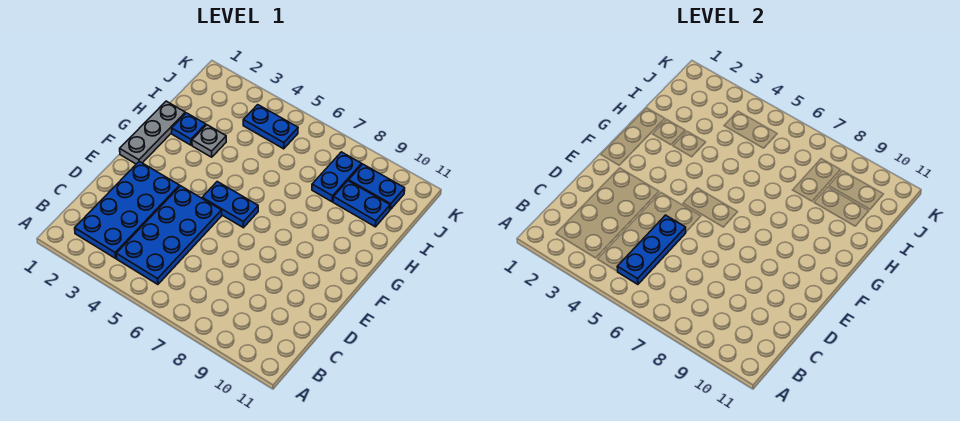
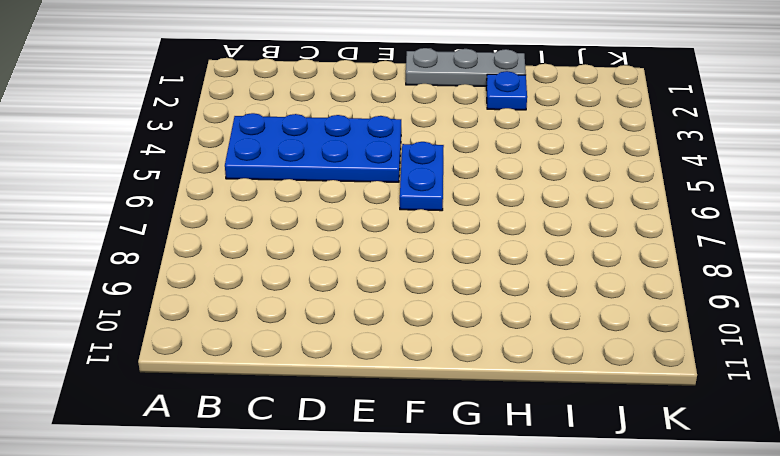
none -> blue plate B2:E3 level 1
none -> grey plate H3 level 1

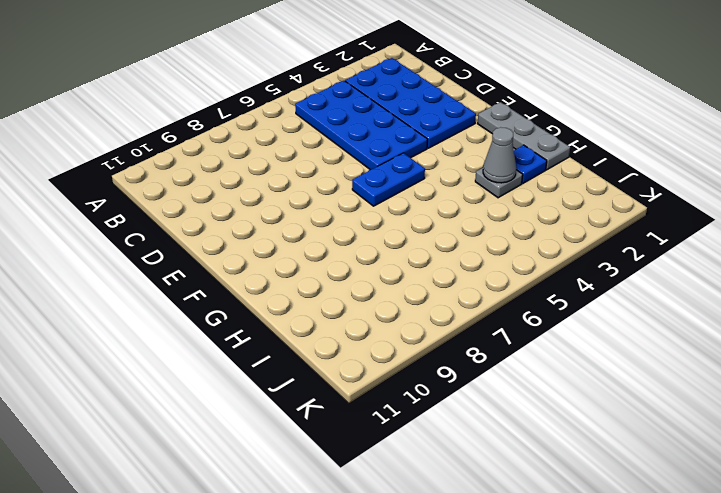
grey cone H3 level 2 -> none
none -> blue plate I8:J8 level 1
none -> blue plate I9:I10 level 1

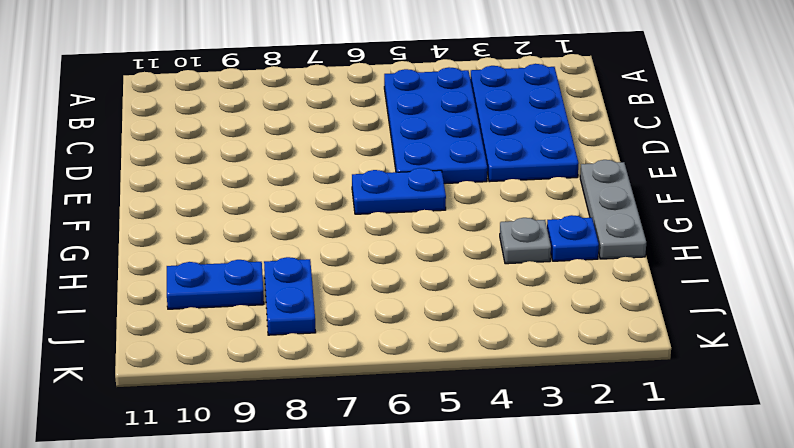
none -> blue plate J4:J5 level 1
none -> blue plate J9:J10 level 1

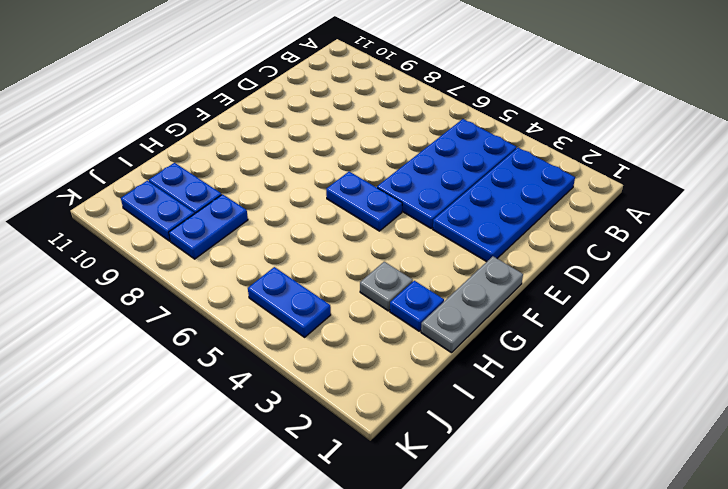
none -> blue plate B5:D5 level 2

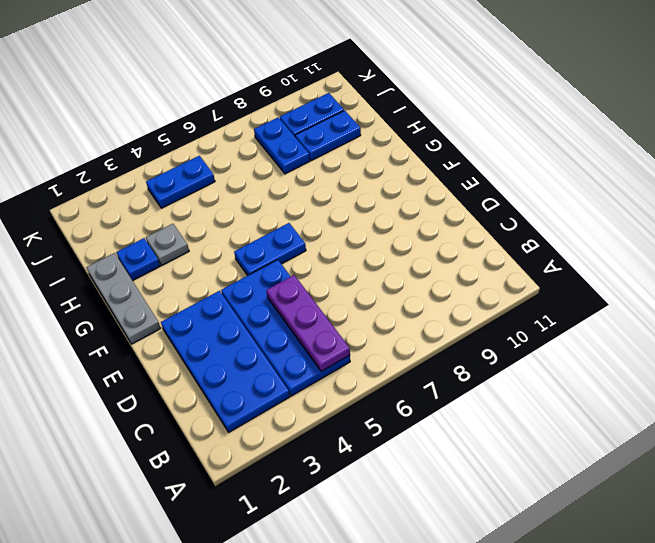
purple plate B5:D5 level 2 -> blue plate B5:D5 level 2

